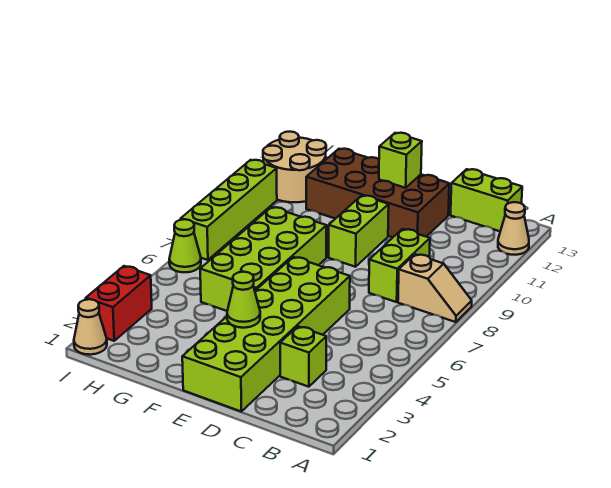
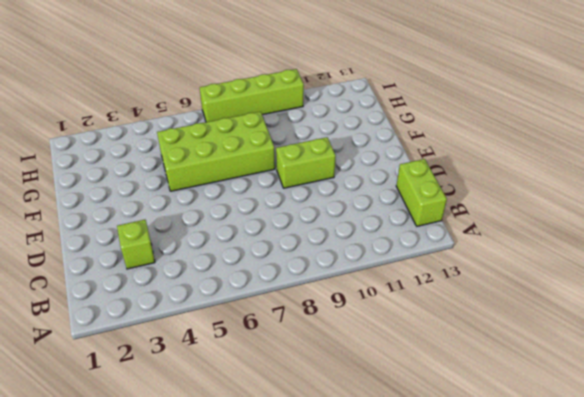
none -> tan slope A8:B8 level 1 top B
none -> tan cone A12 level 1
none -> lime brick C8:C9 level 1

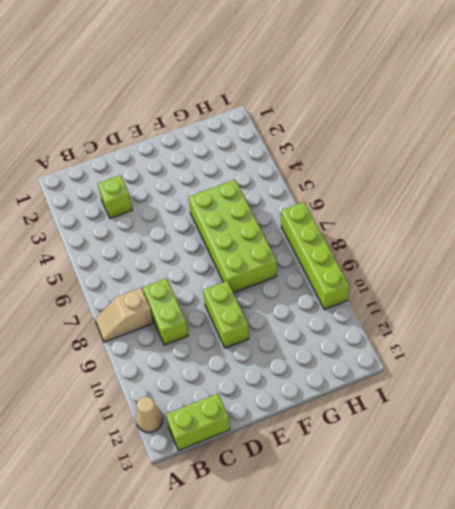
none -> lime brick D1:E6 level 1
none -> brown brick D11:G12 level 1
none -> tan round brick H11:I12 level 1

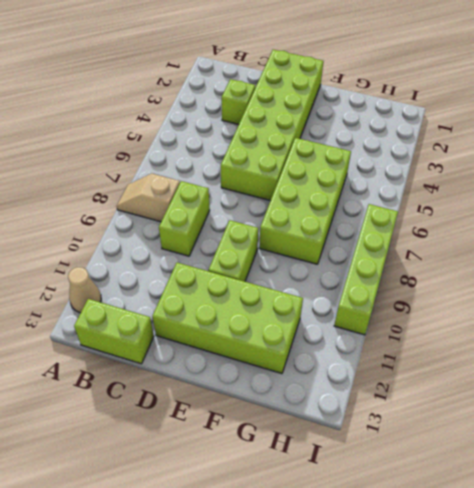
lime brick D11:G12 level 1 -> brown brick D11:G12 level 1
none -> tan round brick H11:I12 level 1
none -> tan cone I1 level 1
none -> red brick I2:I3 level 1

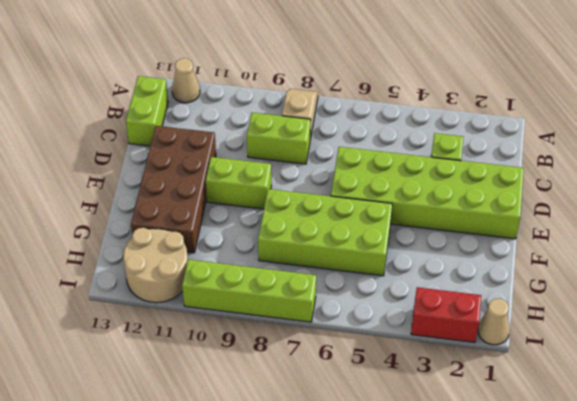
none -> lime cone I6 level 1
none -> lime cone E3 level 2
none -> lime brick E12 level 2

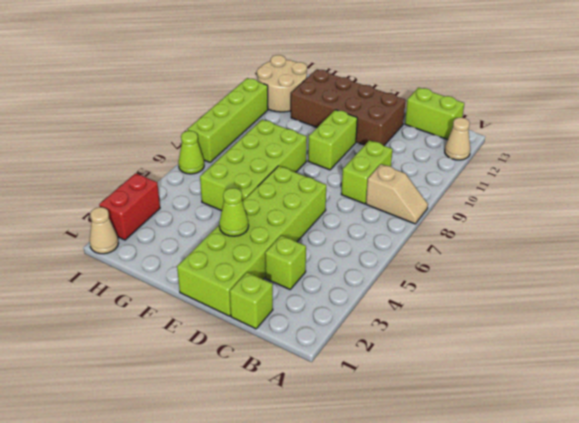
lime brick C1 level 1 -> lime brick E12 level 2

